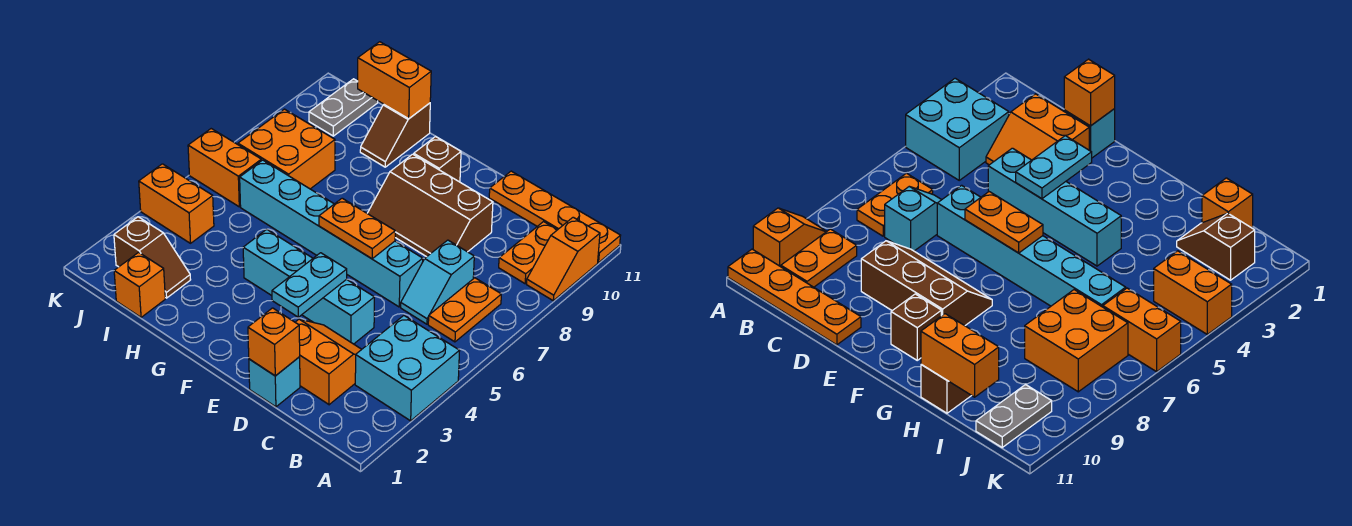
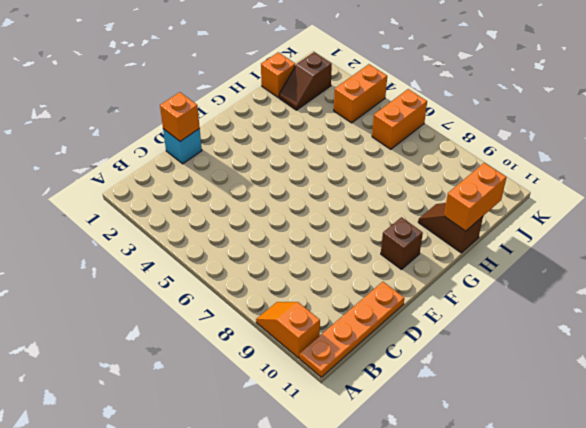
none -> cyan brick A3:B4 level 1
none -> orange plate B6:B7 level 1
none -> orange plate B9:B10 level 1

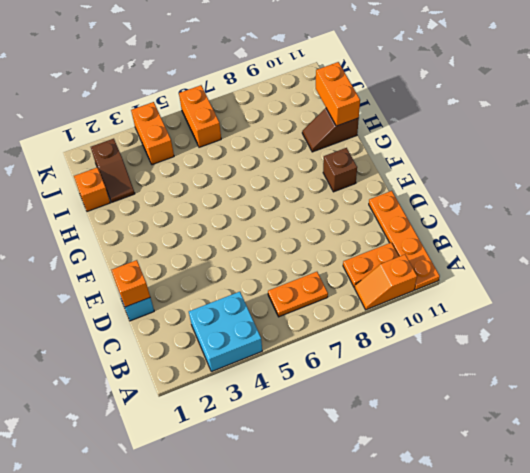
none -> orange slope C2:D3 level 1 top 2
none -> cyan slope C6:C7 level 1 top 7
none -> cyan brick D4:G4 level 1

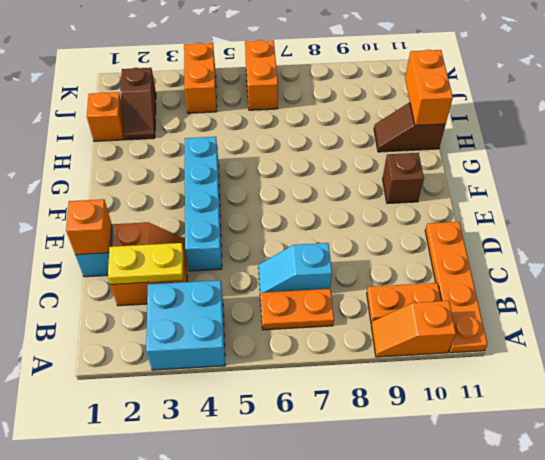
yellow plate C2:C3 level 2 -> none
none -> cyan brick D6:I6 level 1
none -> brown slope D8:F9 level 1 top 9
none -> orange brick I7:J8 level 1

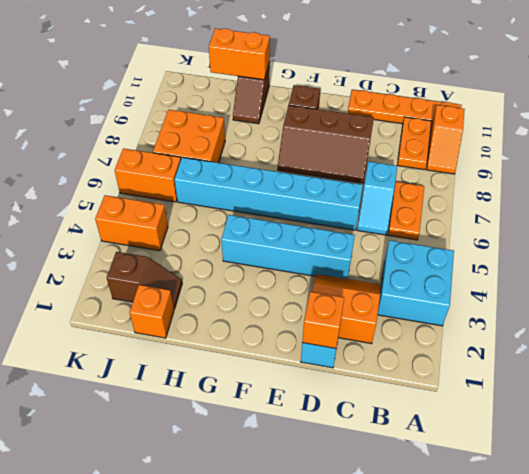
none -> grey plate J10:J11 level 1
none -> cyan plate E3:E4 level 2
none -> orange plate E6:F6 level 2

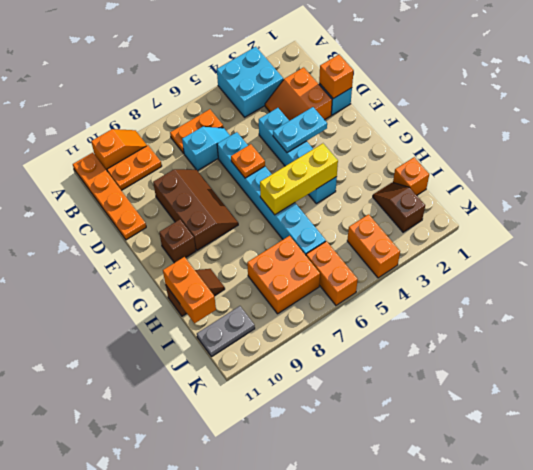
orange plate E6 level 2 -> orange plate E6:F6 level 2
yellow brick G4:G6 level 2 -> none

